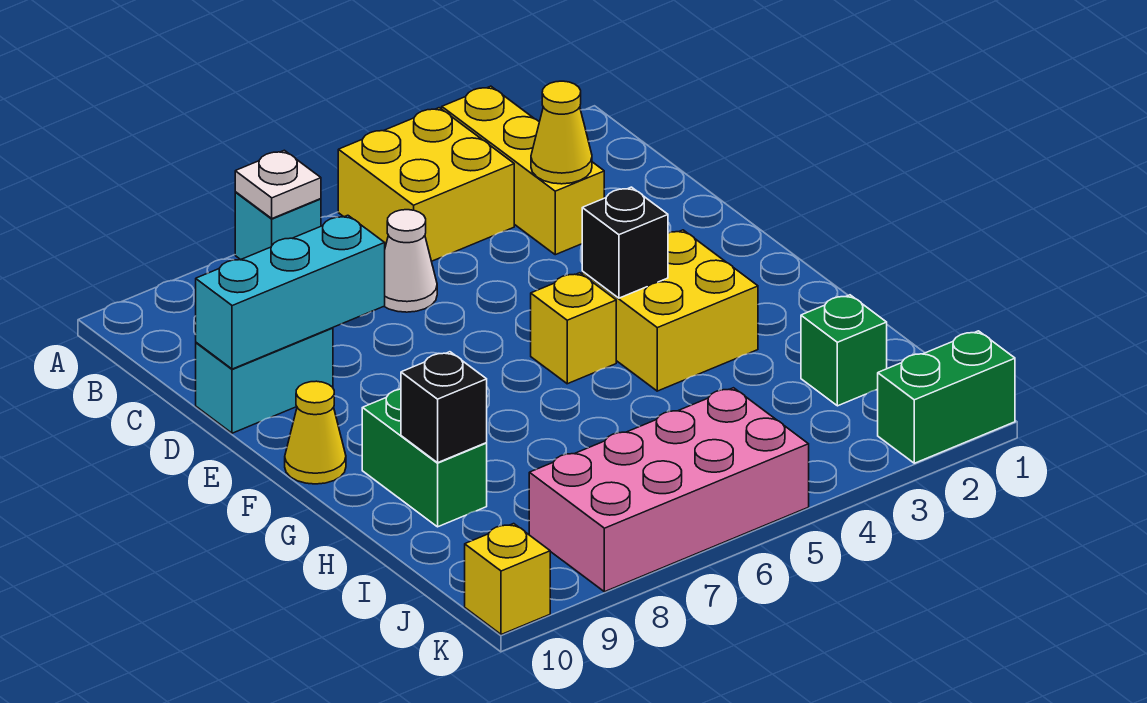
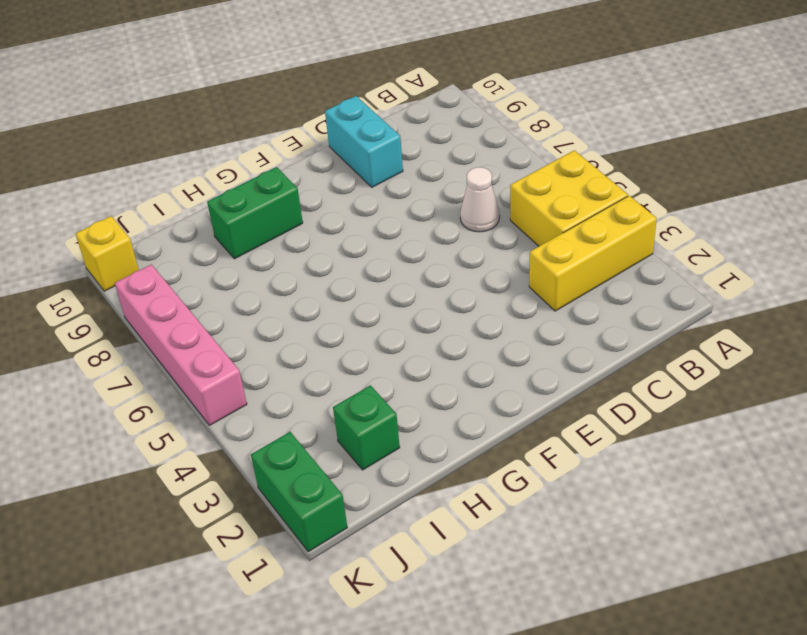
pink brick K5:K8 level 1 -> pink brick J5:K8 level 1
none -> cyan brick A7 level 1
none -> yellow brick F3:G4 level 1
none -> yellow brick F5 level 1

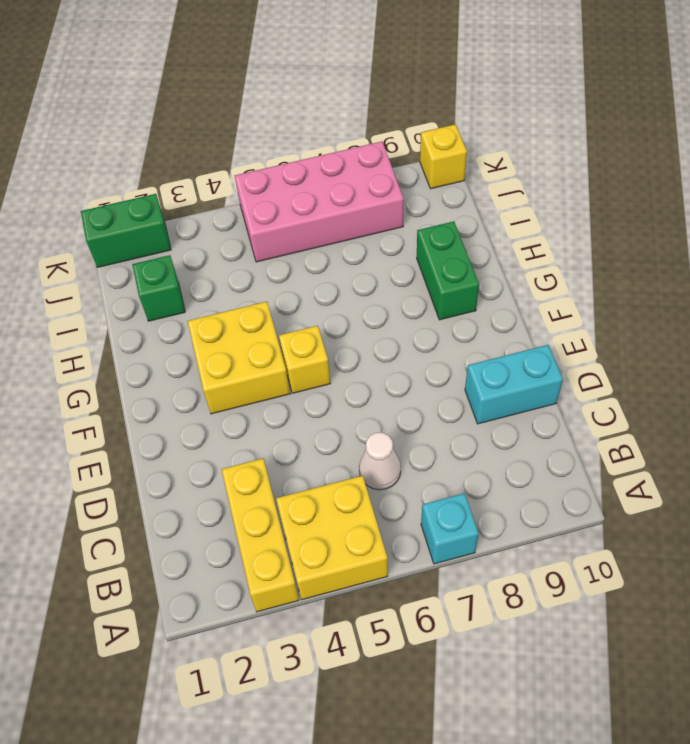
none -> yellow cone F10 level 1
none -> white plate A7 level 2
none -> yellow cone C3 level 2

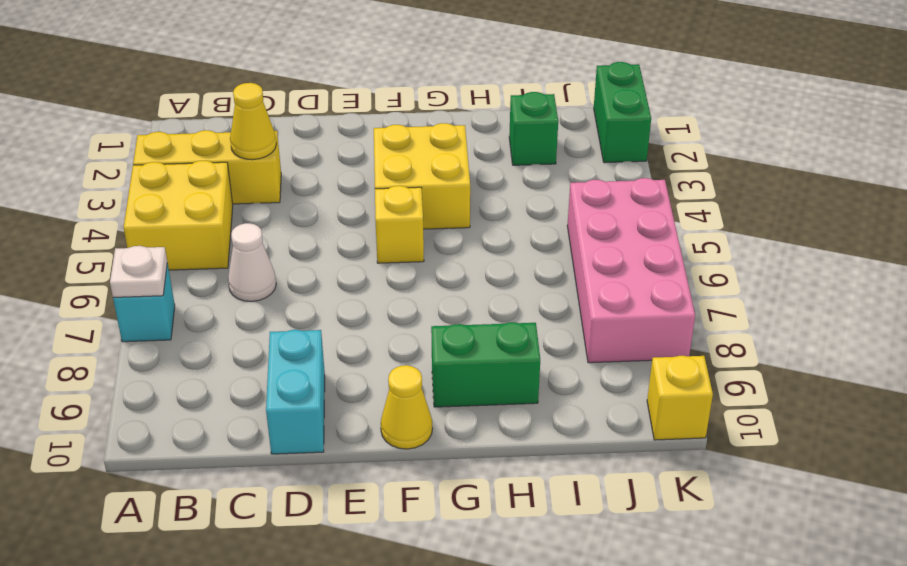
none -> cyan brick D8:D10 level 2
none -> black brick F4 level 2
none -> black brick H9 level 2

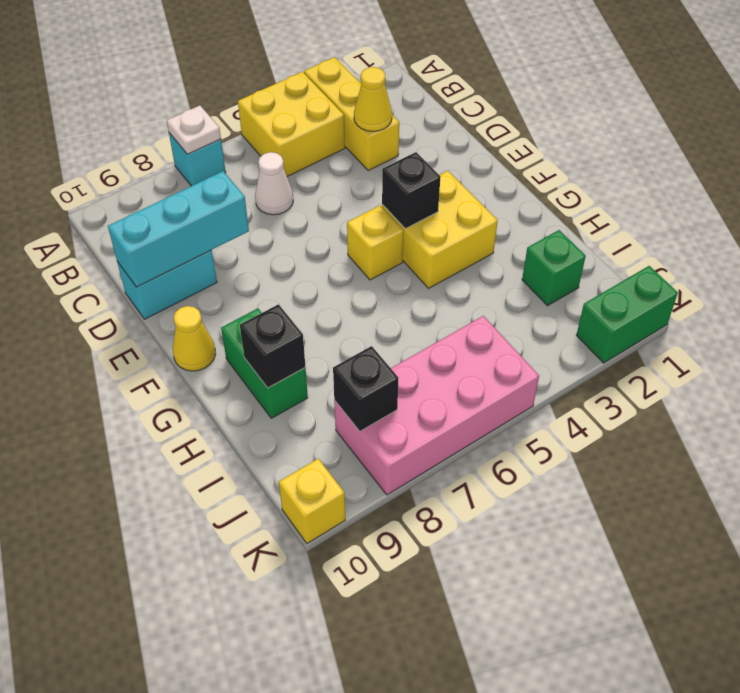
black brick J8 level 2 -> none

